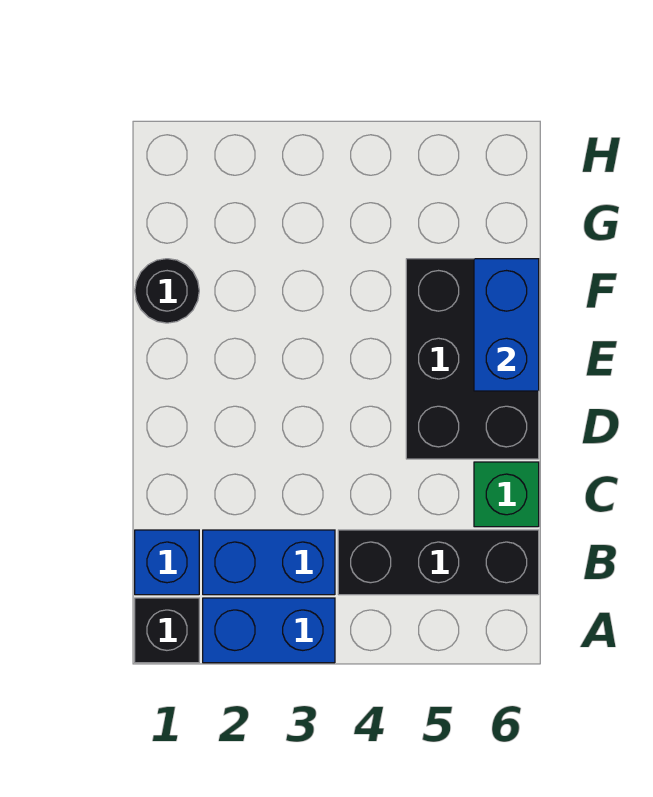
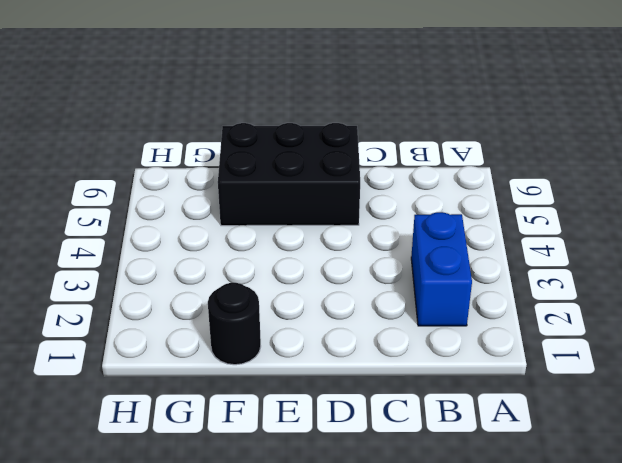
none -> black brick A1 level 1
none -> blue brick A2:A3 level 1

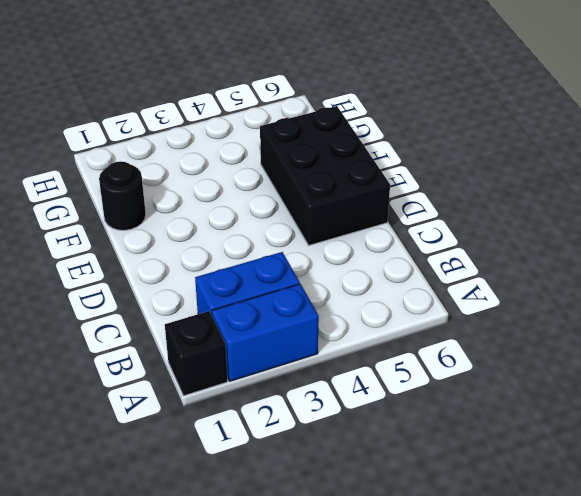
none -> blue brick B1 level 1
none -> black brick B4:B6 level 1

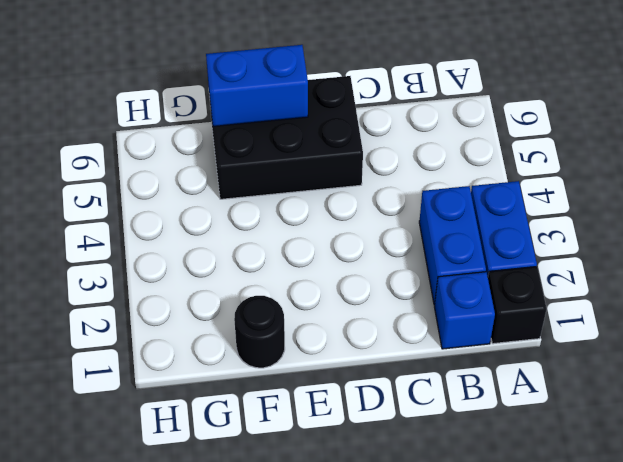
none -> black brick B4:B6 level 1
none -> green brick C6 level 1

